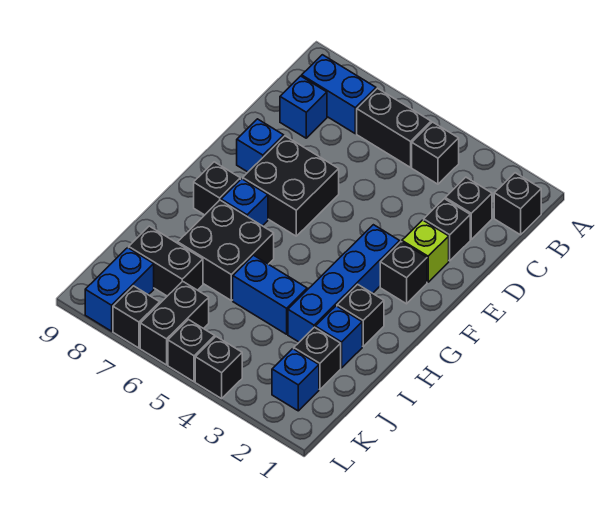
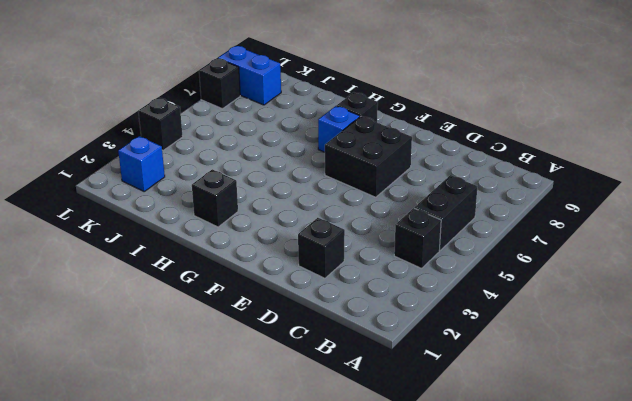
none -> black brick B1 level 1
none -> blue brick B7:B8 level 1
none -> black brick C2 level 1

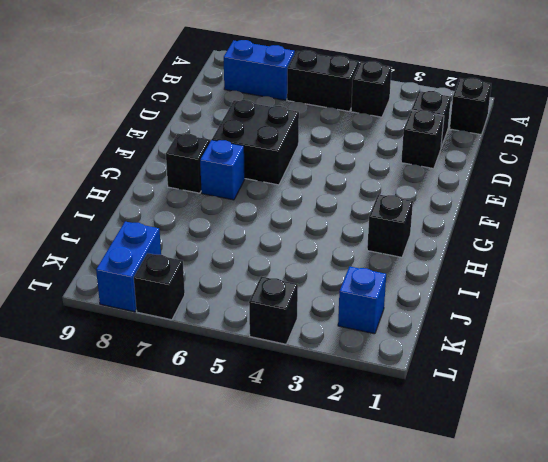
none -> blue brick C8 level 1
none -> lime brick E2 level 1
none -> blue brick E8 level 1

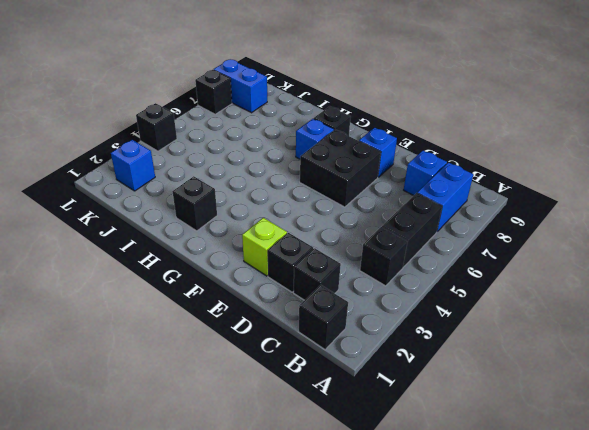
none -> black brick F2 level 1
none -> blue brick F3:I3 level 1
none -> black brick H6:I7 level 1

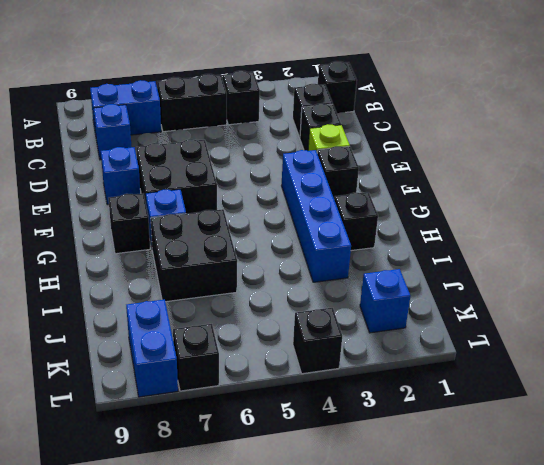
none -> blue brick I2 level 1
none -> blue brick I4:I5 level 1
none -> black brick J2 level 1

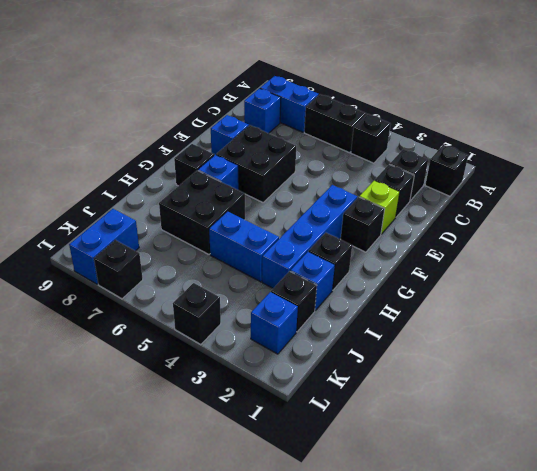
none -> black brick J7:J8 level 1
none -> black brick K6:L6 level 1
none -> black brick L5 level 1

